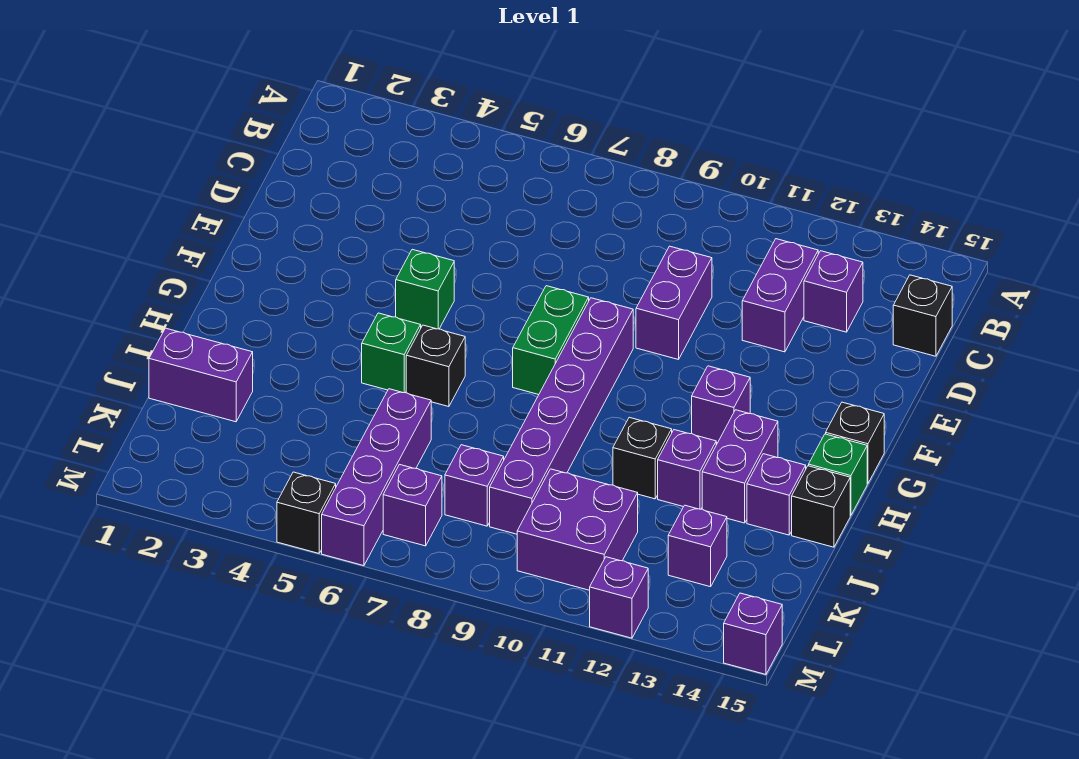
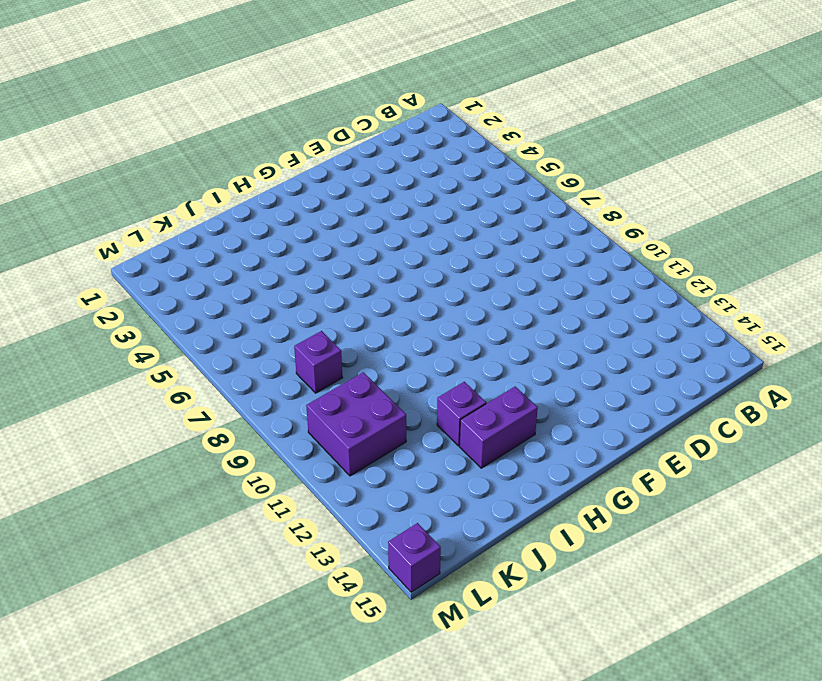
none -> purple brick C12:D12 level 1
none -> purple brick C13 level 1
none -> black brick C15 level 1

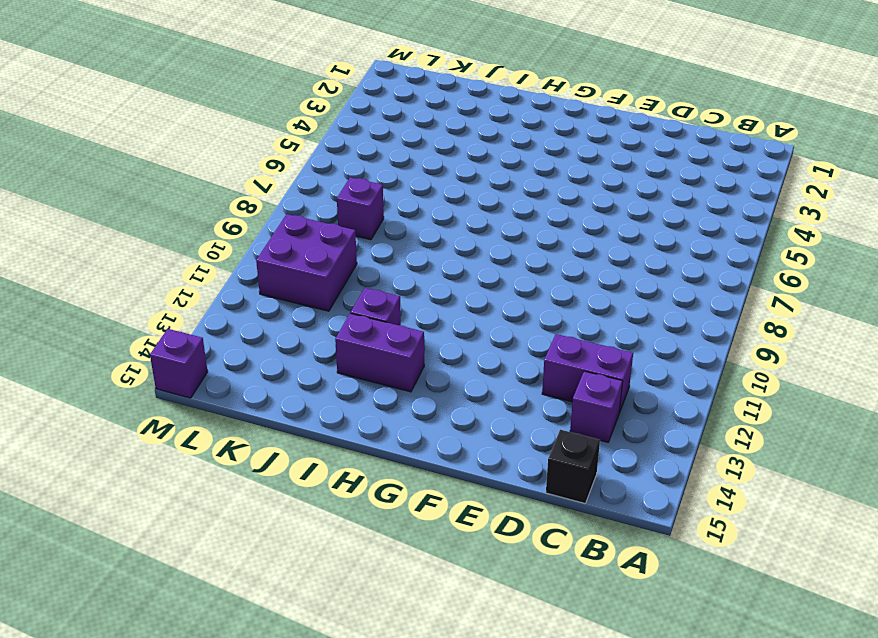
none -> purple brick D10:E10 level 1
none -> green brick F5 level 1
none -> green brick F8:G8 level 1

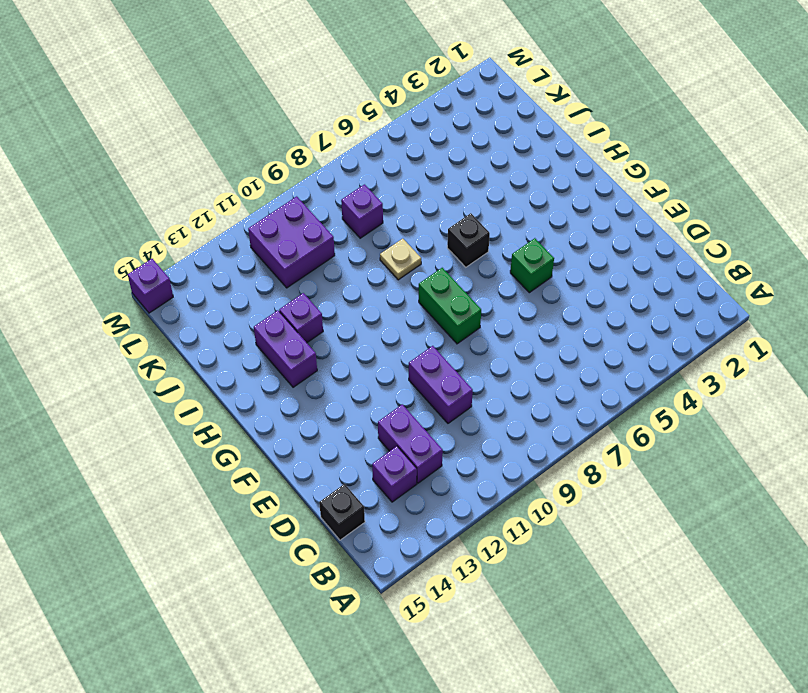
tan plate I8 level 1 -> none
none -> purple brick F9:K9 level 1
none -> purple brick G12 level 1
none -> black brick G15 level 1

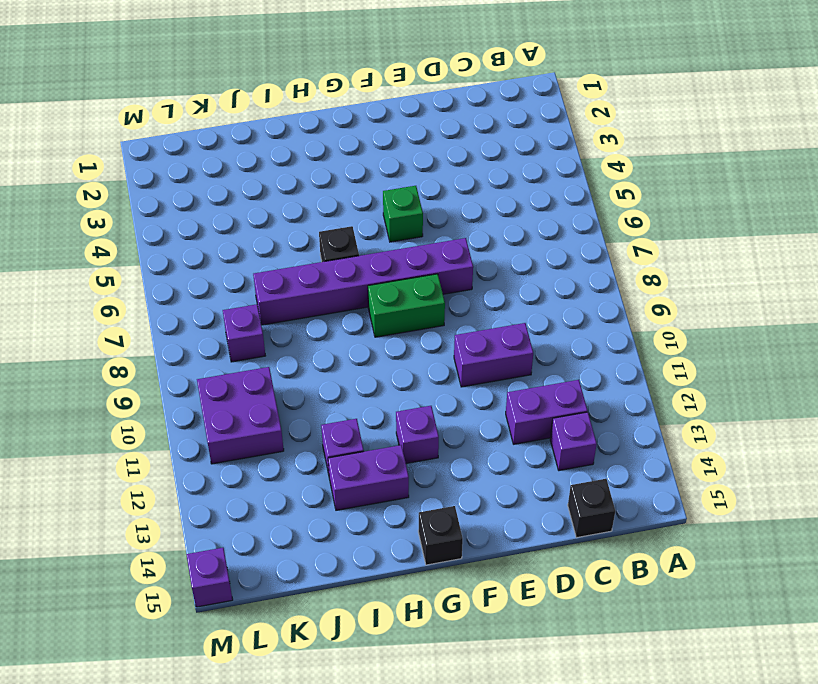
purple brick E7:J7 level 1 -> purple brick F9:K9 level 1
none -> green brick H5 level 1
none -> green brick H15 level 1
none -> black brick I11 level 1

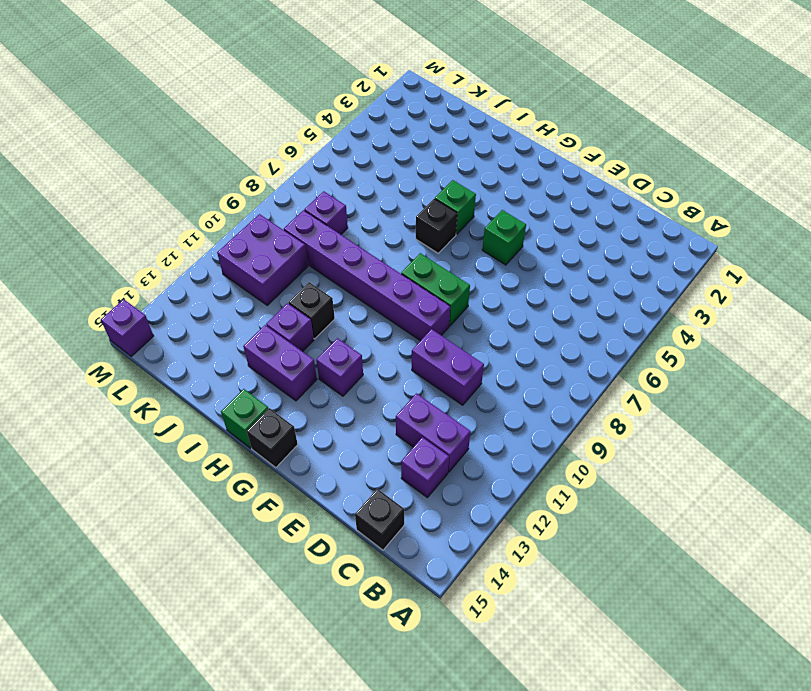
none -> purple brick I14 level 1
none -> black brick I15 level 1
none -> purple brick J1:J2 level 1

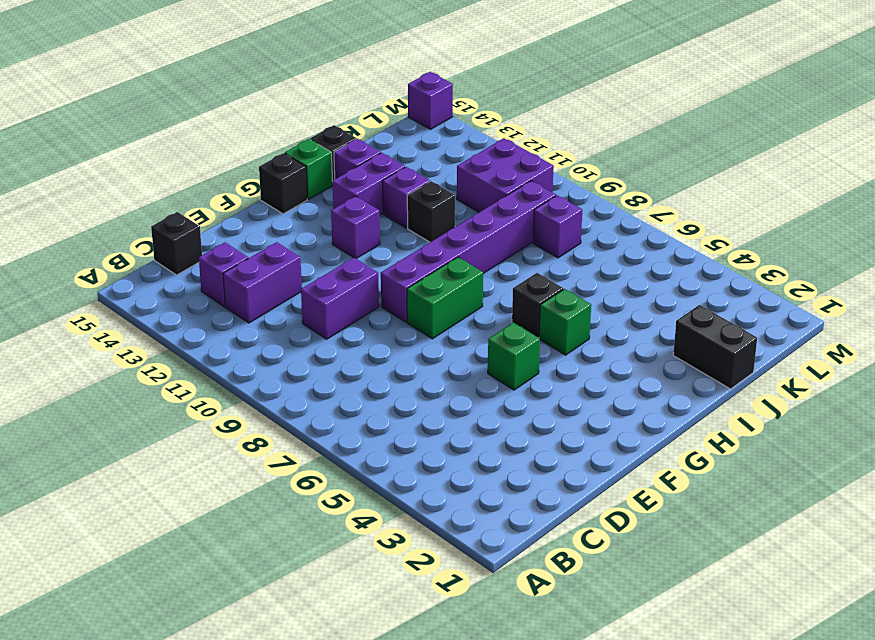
black brick J1:J2 level 1 -> purple brick J1:J2 level 1
none -> purple brick J6:M6 level 1
none -> purple brick K13 level 1
none -> purple brick L7 level 1

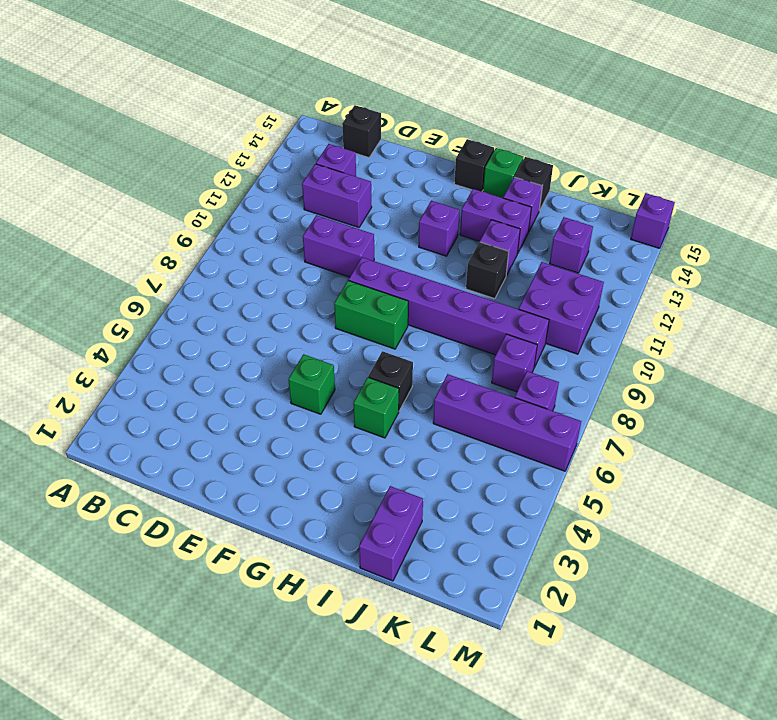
none -> black brick M5 level 1
none -> purple brick M12 level 1

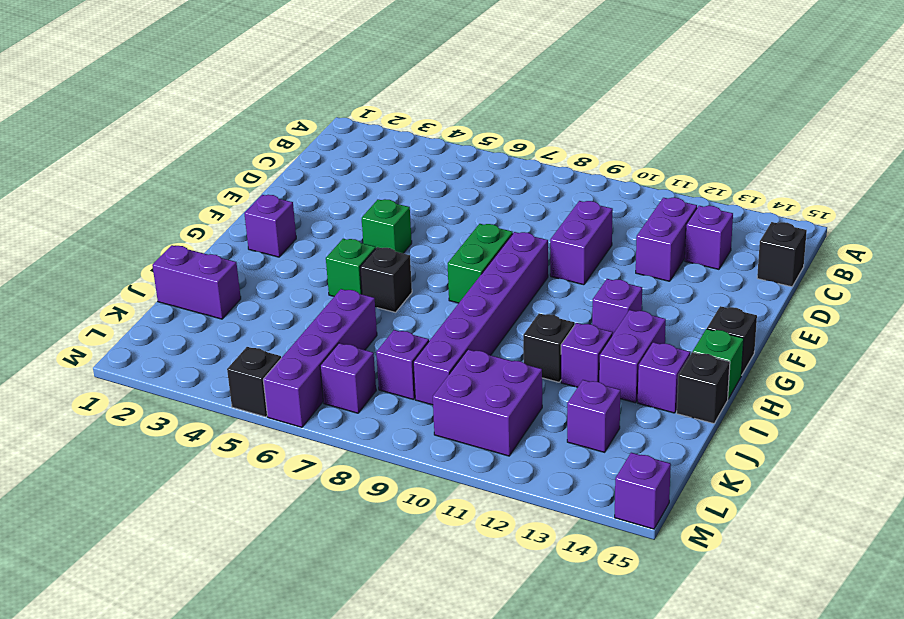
purple brick G2 level 1 -> purple brick M12 level 1

